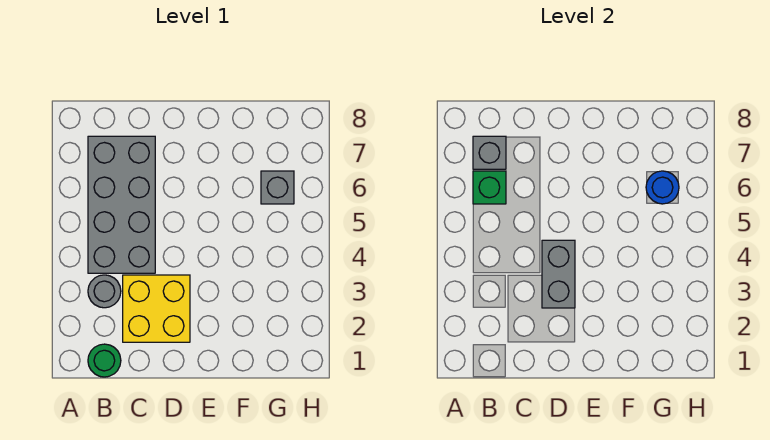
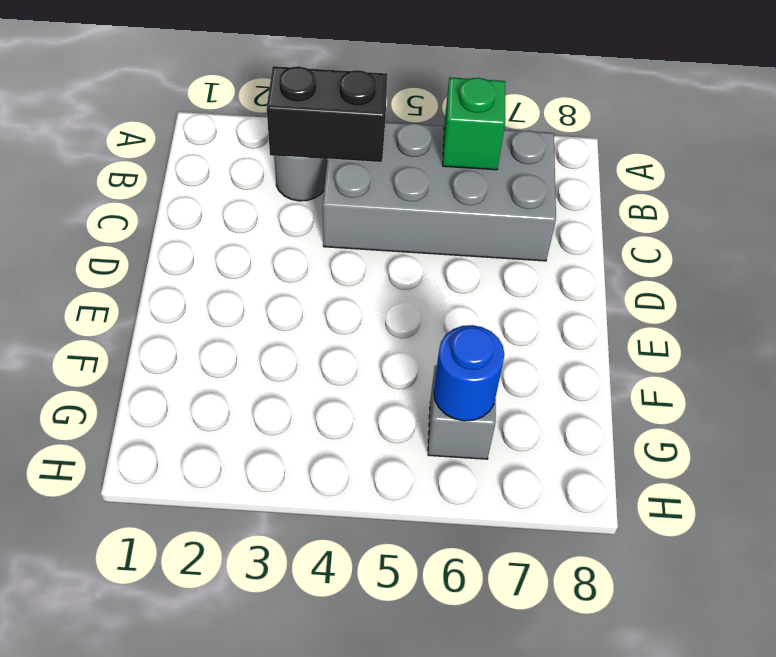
black brick B3:B4 level 2 -> none
none -> green round brick B1 level 1
none -> yellow brick C2:D3 level 1

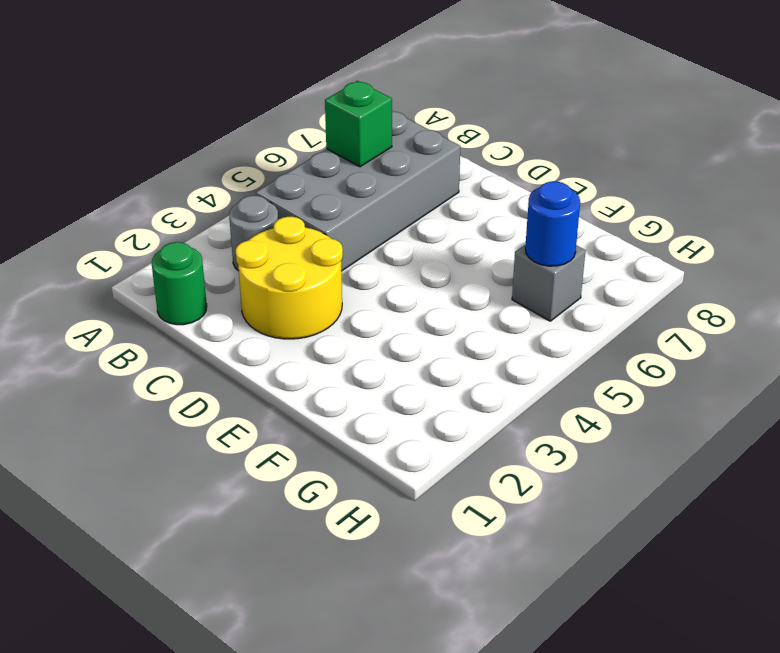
yellow round brick C2:D3 level 1 -> yellow brick C2:D3 level 1
none -> grey brick B7 level 2
none -> grey brick D3:D4 level 2

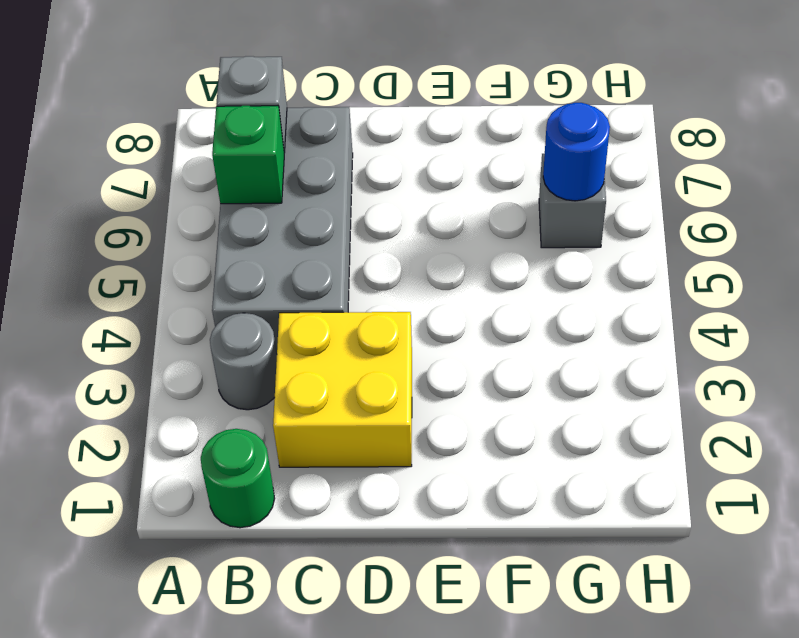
none -> grey brick D3:D4 level 2

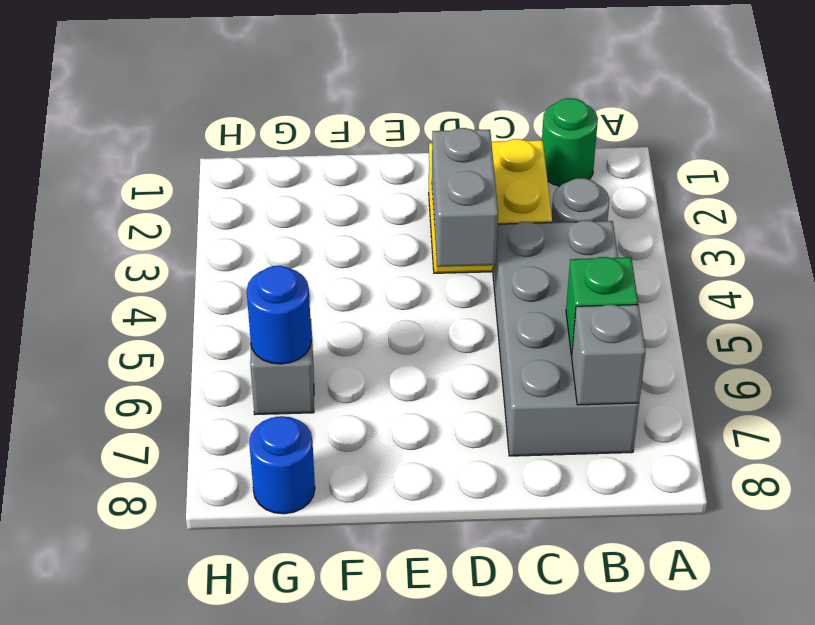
blue round brick G8 level 1 -> none

